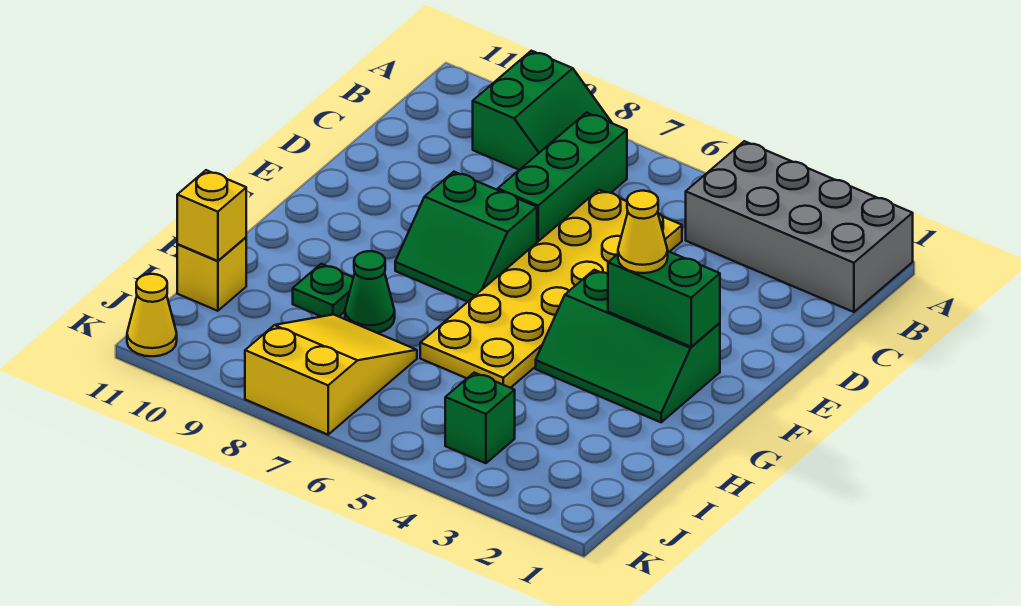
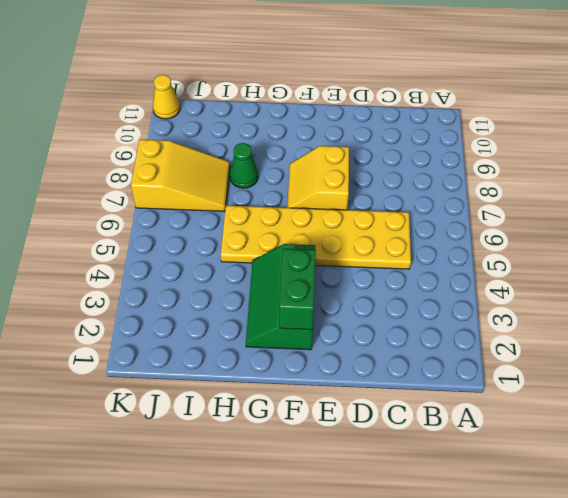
yellow slope E7:F8 level 1 top E -> green slope E7:F8 level 1 top E
none -> grey brick A1:B4 level 1
none -> green slope A8:B9 level 1 top 9
none -> green brick B7:D7 level 1

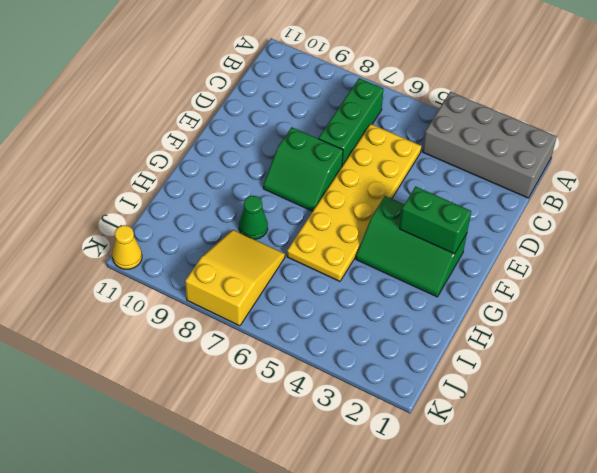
none -> green slope A8:B9 level 1 top 9
none -> green plate H9 level 1
none -> yellow brick I11 level 1

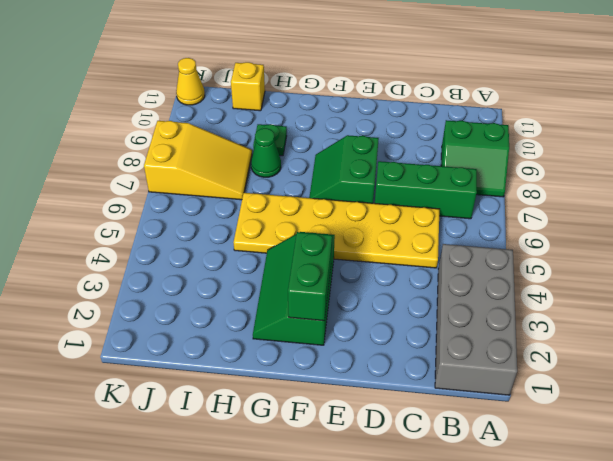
none -> green brick J4 level 1
none -> yellow brick I11 level 2
none -> yellow cone F3 level 3

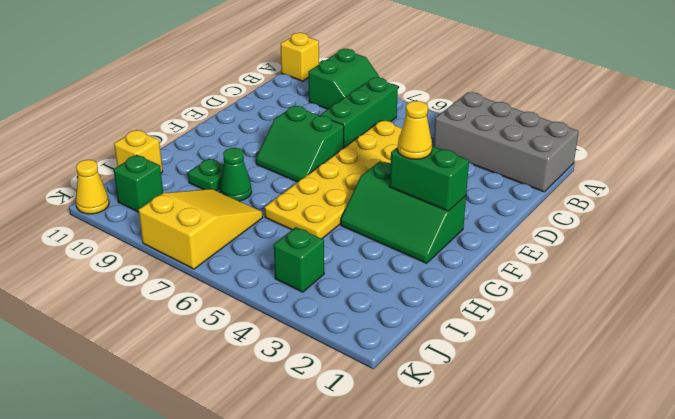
yellow brick A11 level 1 -> yellow brick I11 level 2
green brick J10 level 1 -> none

